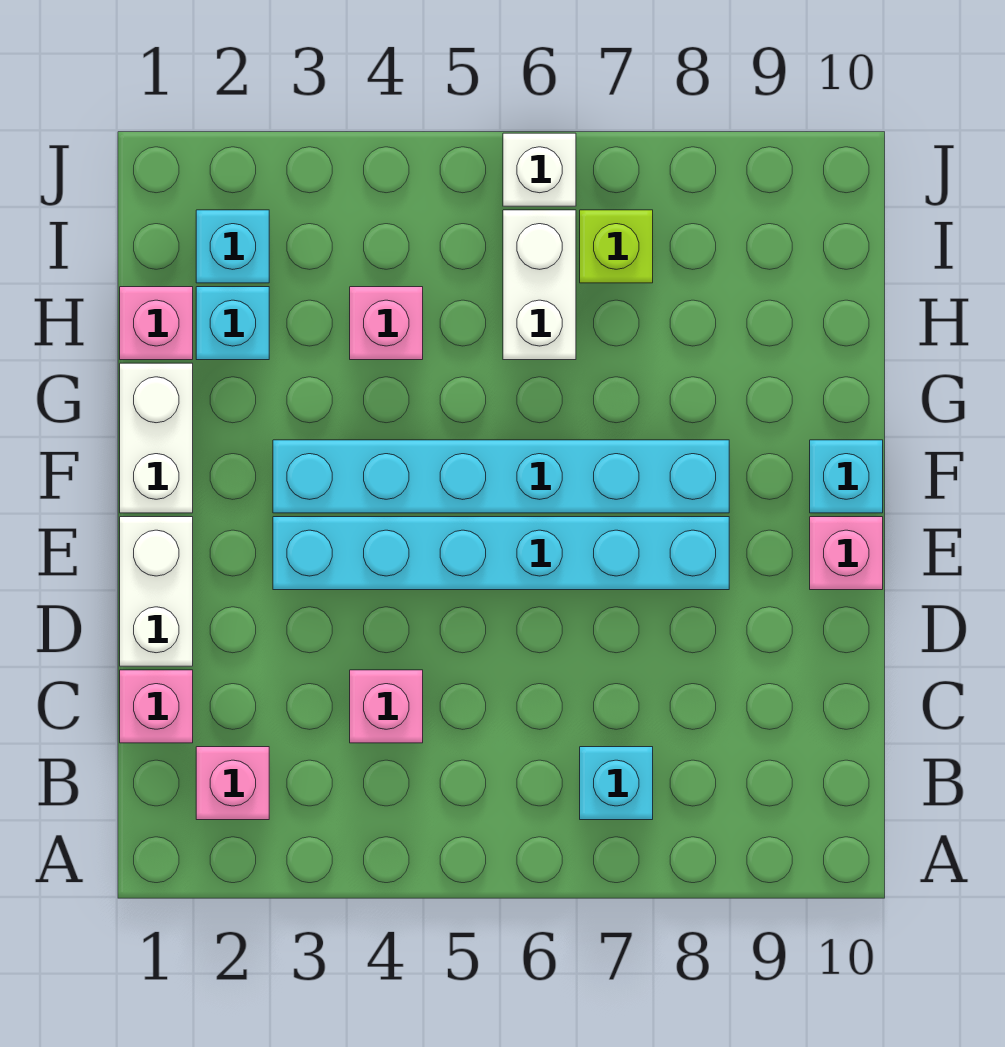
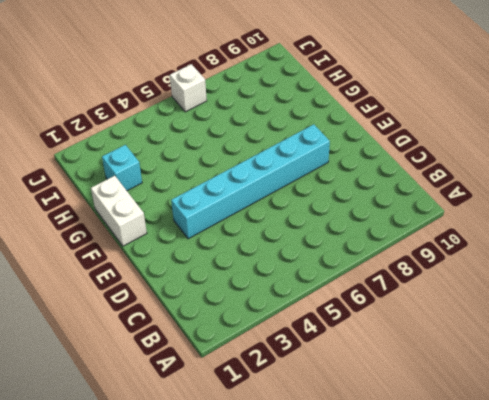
none -> pink brick B2 level 1
none -> cyan brick B7 level 1
none -> pink brick C1 level 1

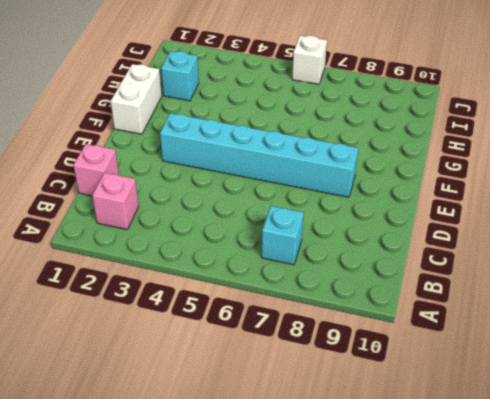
none -> pink brick C4 level 1
none -> white brick D1:E1 level 1
none -> pink brick E10 level 1

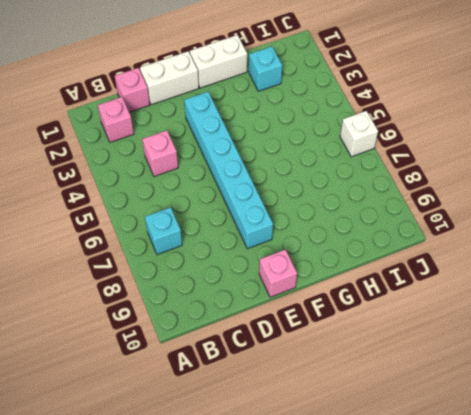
none -> cyan brick F3:F8 level 1
none -> cyan brick F10 level 1
none -> pink brick H1 level 1

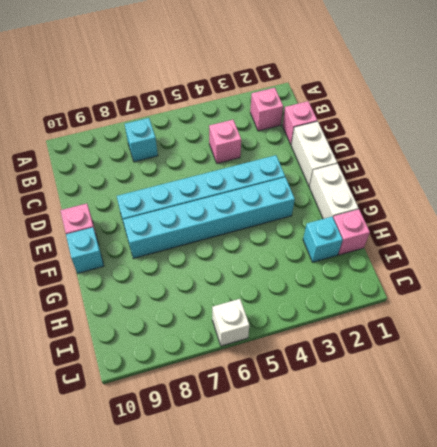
none -> pink brick H4 level 1
none -> white brick H6:I6 level 1
none -> cyan brick I2 level 1

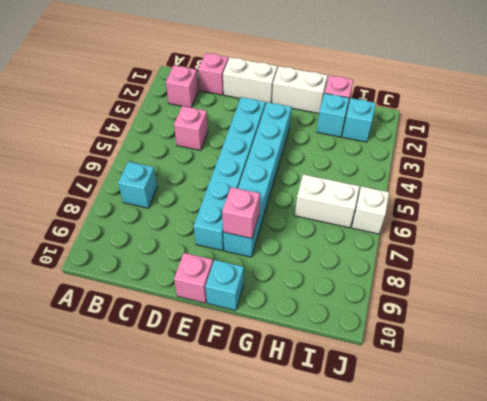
pink brick F8 level 2 -> pink brick H4 level 1
none -> lime brick I7 level 1

